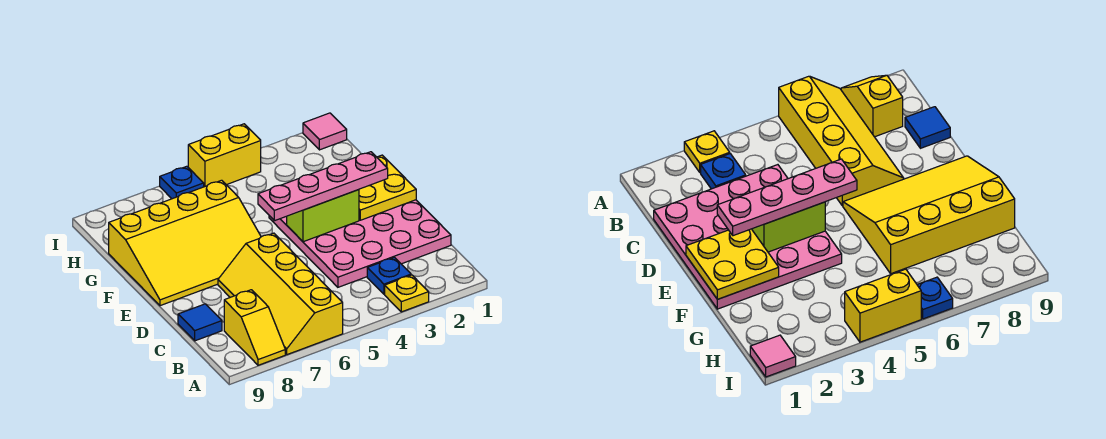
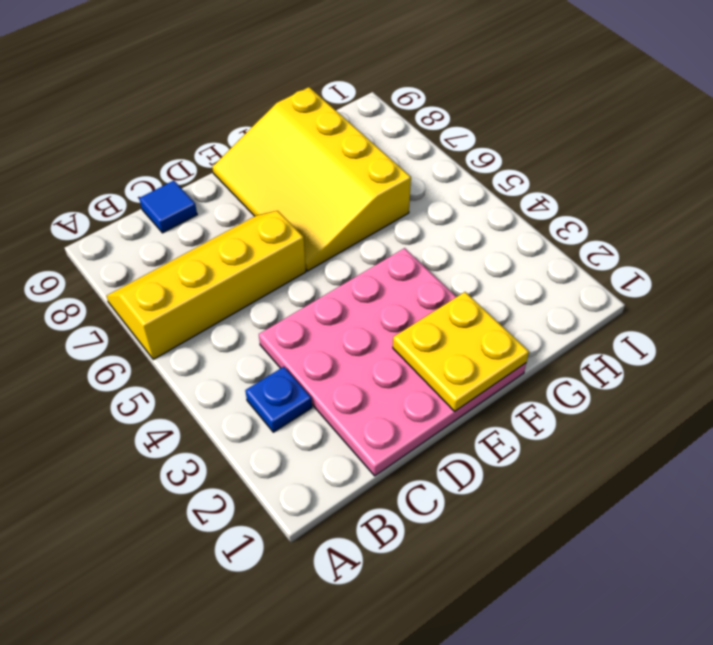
none -> yellow plate A3 level 1
none -> yellow slope A8:B8 level 1 top B
none -> pink tile I1 level 1

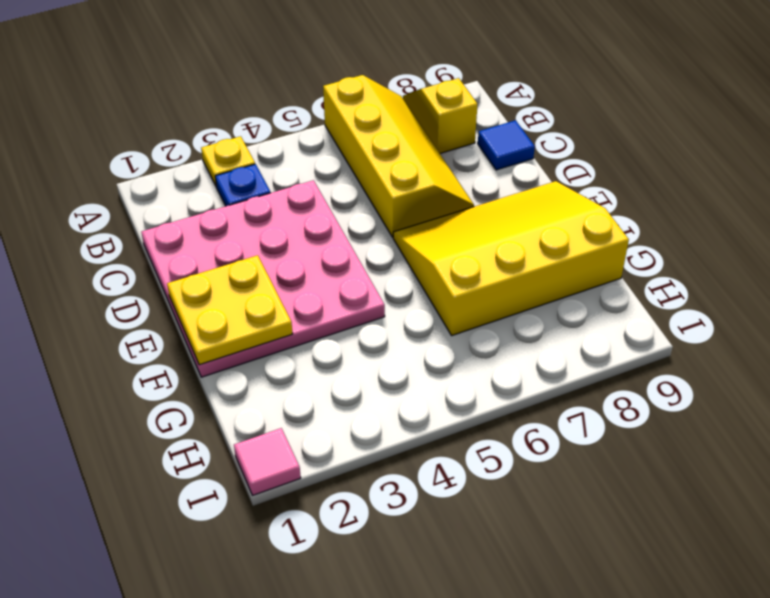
none -> yellow brick I4:I5 level 1
none -> blue plate I6 level 1
none -> lime brick E3:E4 level 2

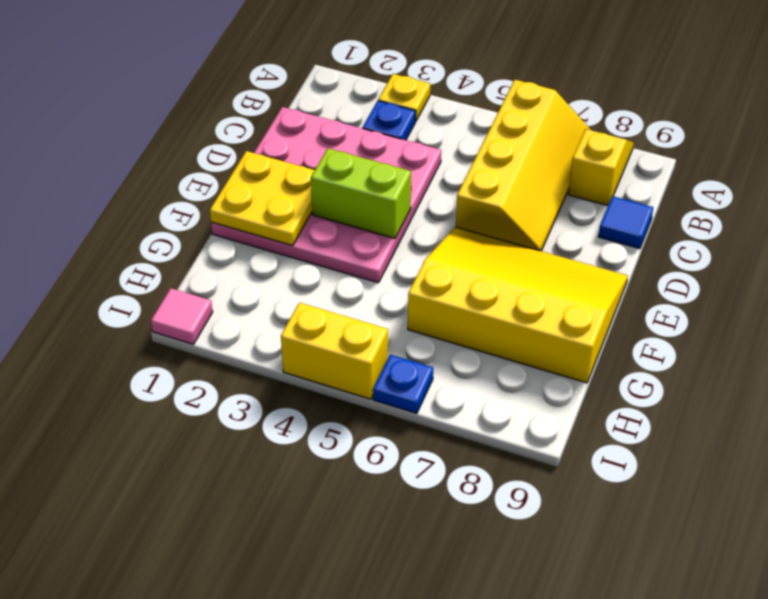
none -> pink plate E2:E5 level 3

